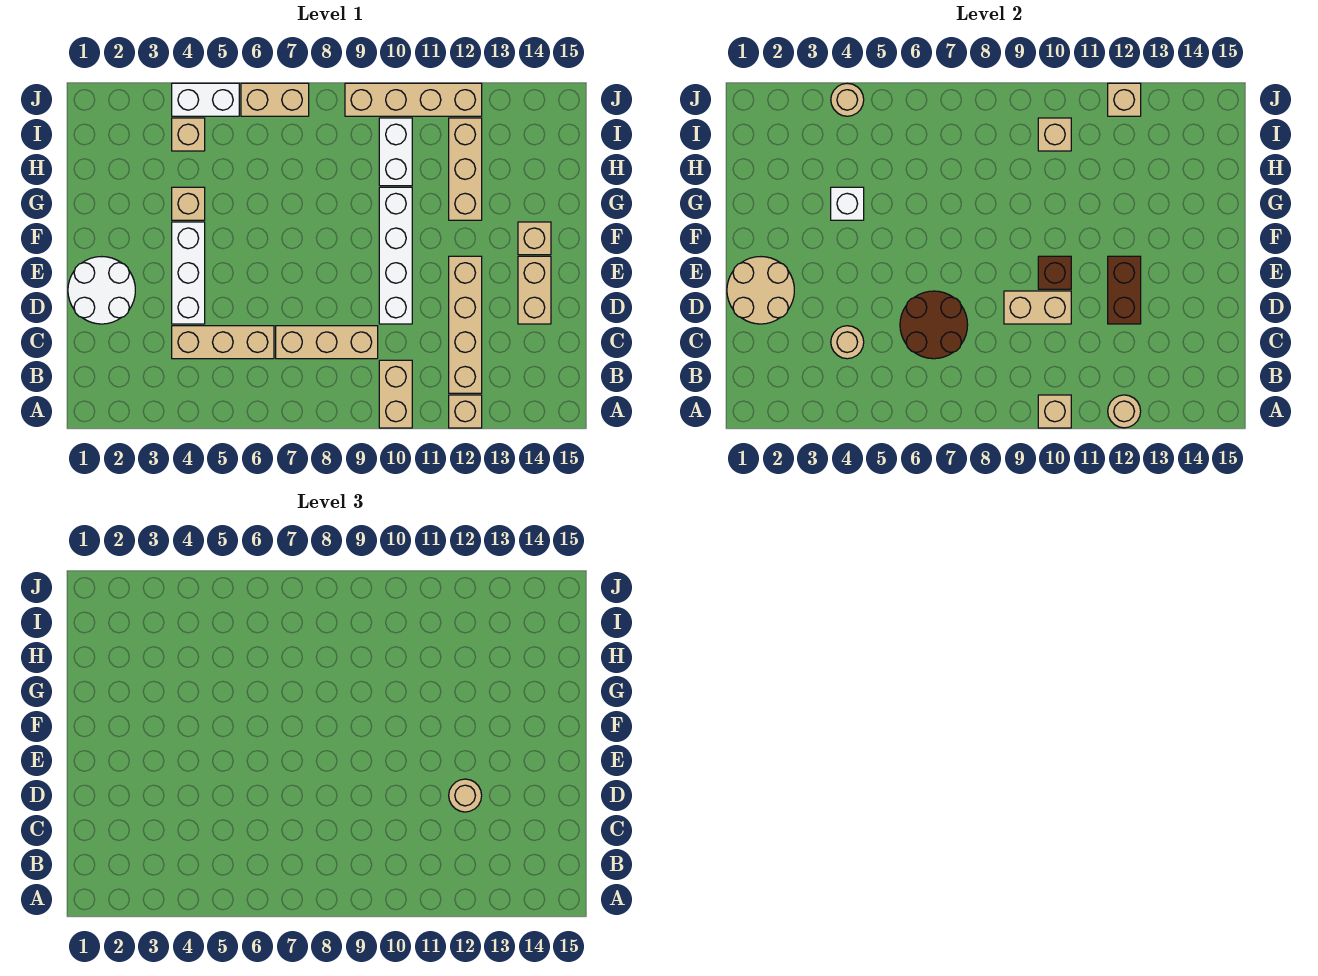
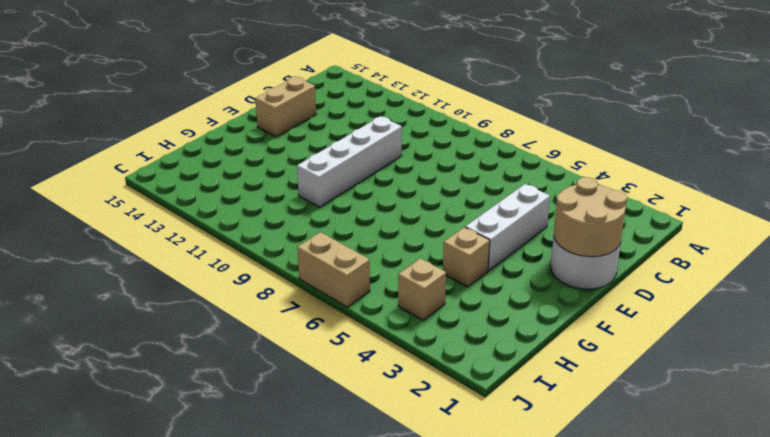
none -> tan brick A10:B10 level 1
none -> tan brick A12 level 1
none -> tan brick B12:E12 level 1
none -> tan brick C4:C6 level 1

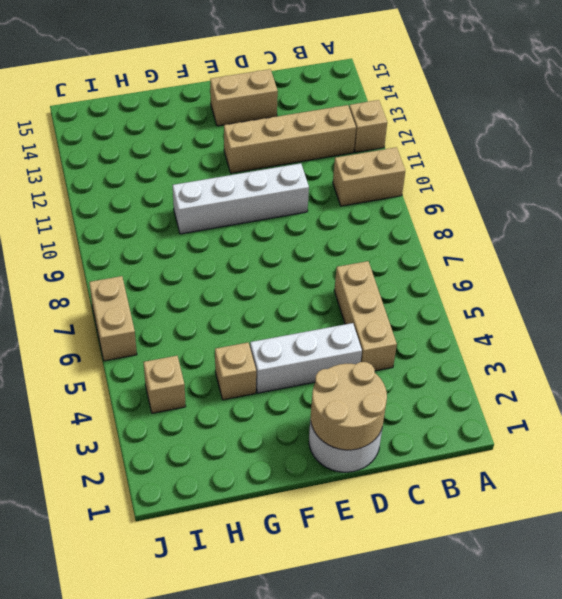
none -> tan brick C7:C9 level 1
none -> tan brick F14 level 1
none -> tan brick G12:I12 level 1
none -> white brick H10:I10 level 1

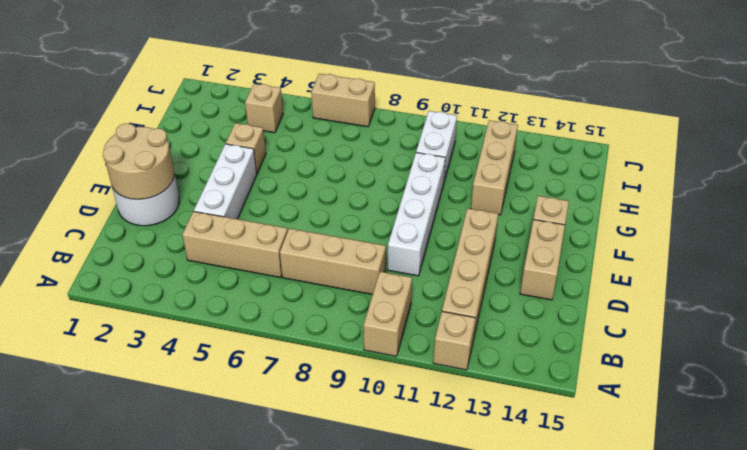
none -> white brick J4:J5 level 1
none -> tan brick J9:J12 level 1
none -> tan brick A10 level 2
none -> tan round brick A12 level 2

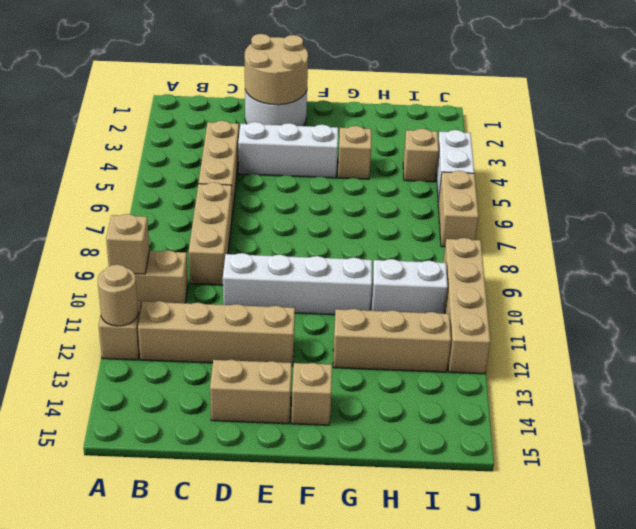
none -> tan round brick C4 level 2
none -> brown round brick C6:D7 level 2
none -> tan brick D9:D10 level 2
none -> brown brick D12:E12 level 2

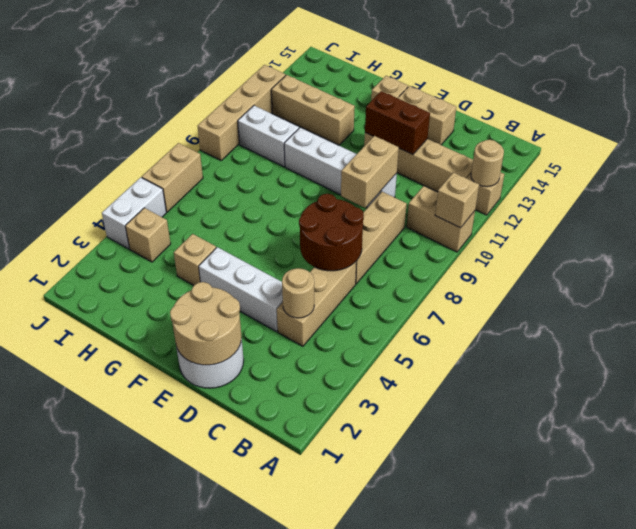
none -> brown brick E10 level 2
none -> white brick G4 level 2
none -> tan brick I10 level 2
none -> tan round brick J4 level 2

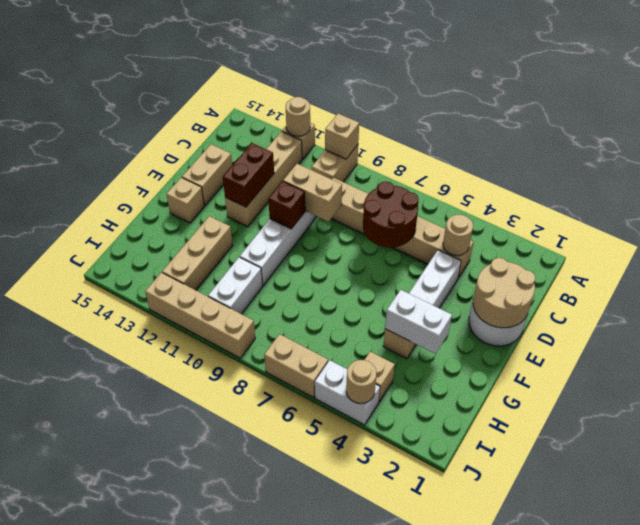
white brick G3:G4 level 2 -> white brick G4 level 2
none -> tan brick I10 level 2
none -> tan brick J12 level 2
none -> tan round brick D12 level 3

